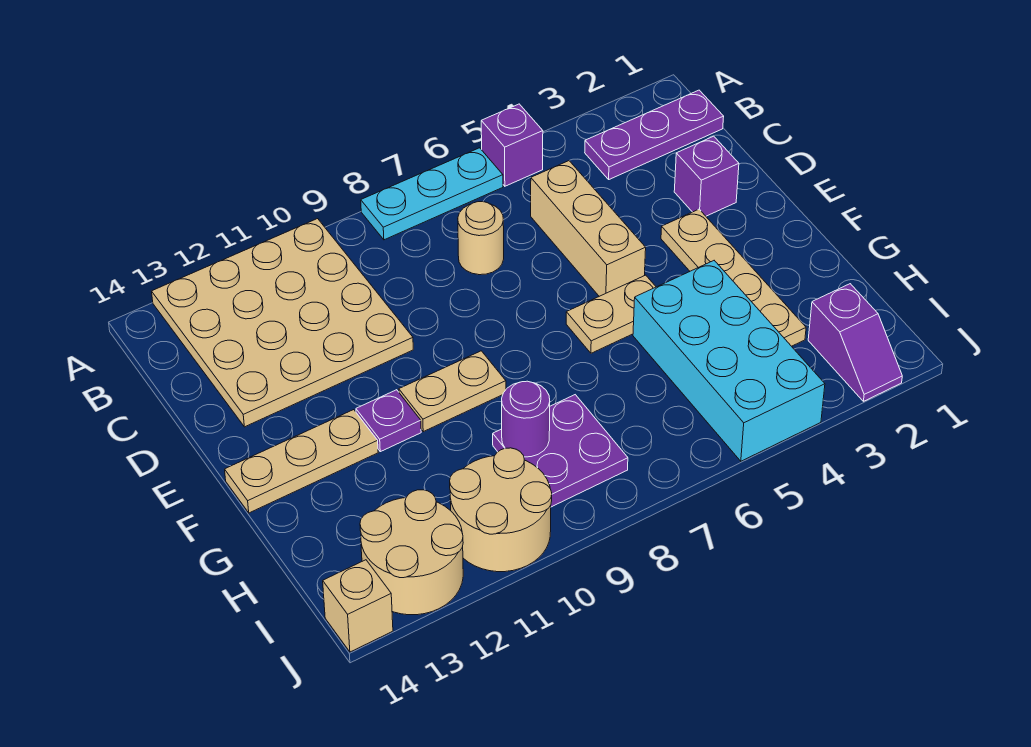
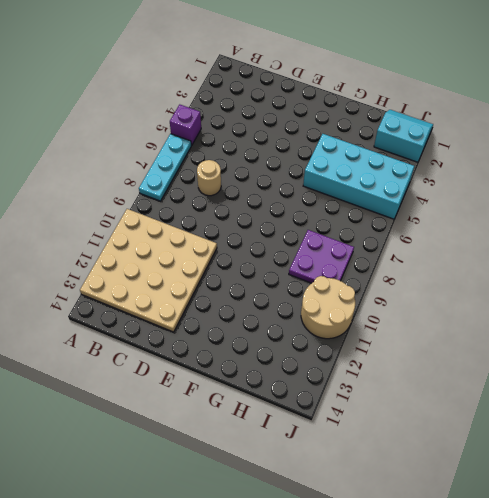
cyan slope I1:J2 level 1 top 2 -> purple slope I2:J2 level 1 top I
none -> purple plate B1:B3 level 1
none -> tan brick C5:E5 level 1
none -> purple brick D2 level 1

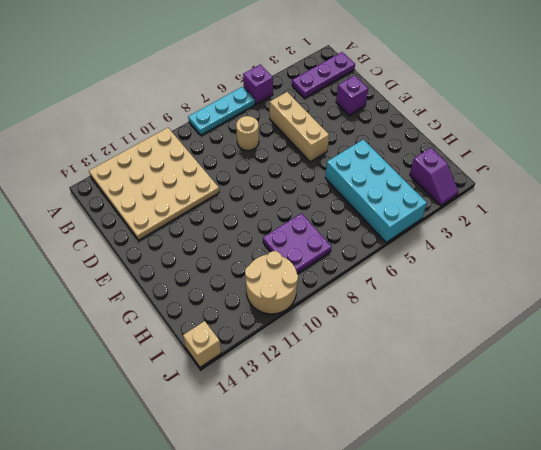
none -> tan plate E3:H3 level 1
none -> tan plate F5:F6 level 1
none -> tan plate F9:F10 level 1

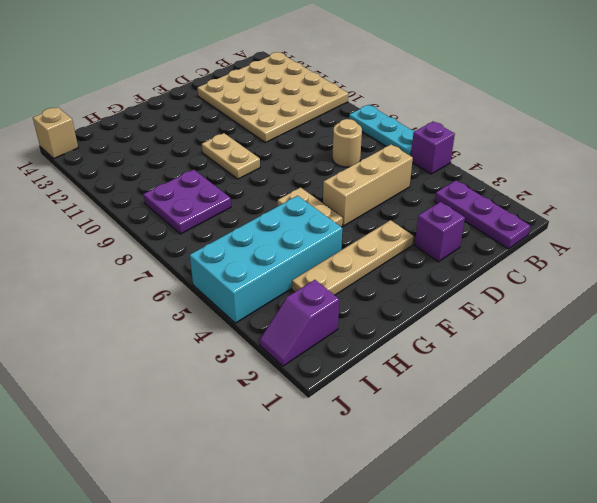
none -> purple plate F11 level 1
none -> tan plate F12:F14 level 1
none -> tan round brick I10:J11 level 1

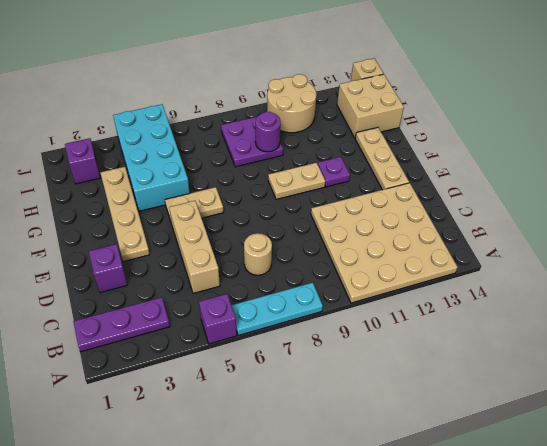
tan plate E13:G13 level 1 -> tan plate F12:F14 level 1
tan brick H13:I14 level 1 -> tan round brick I12:J13 level 1

